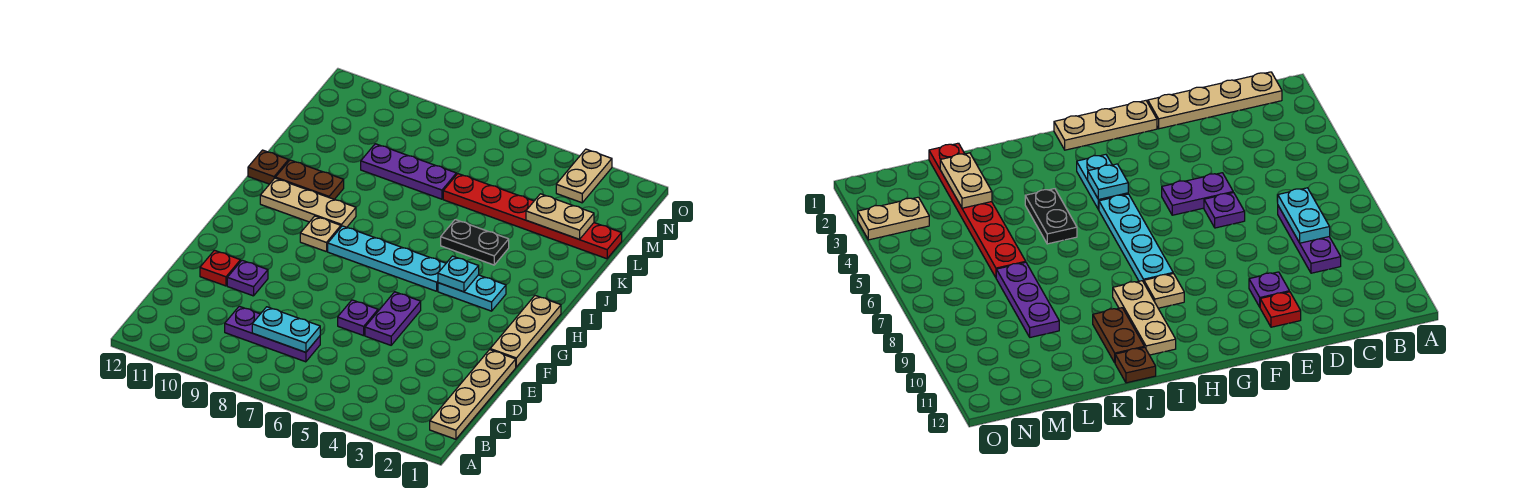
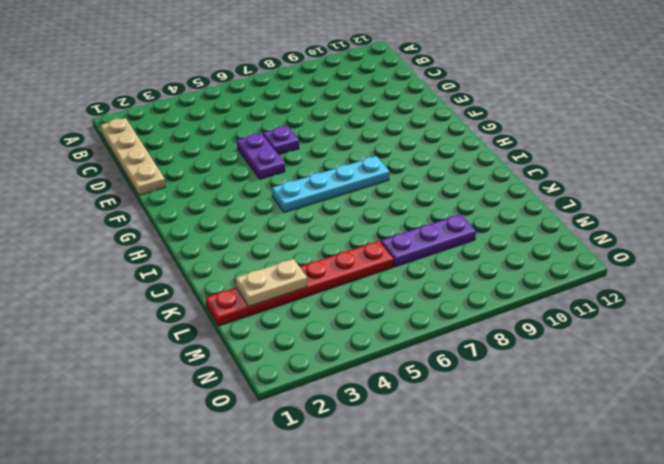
none -> purple plate C7:C9 level 1
none -> purple plate E10 level 1
none -> red plate E11 level 1

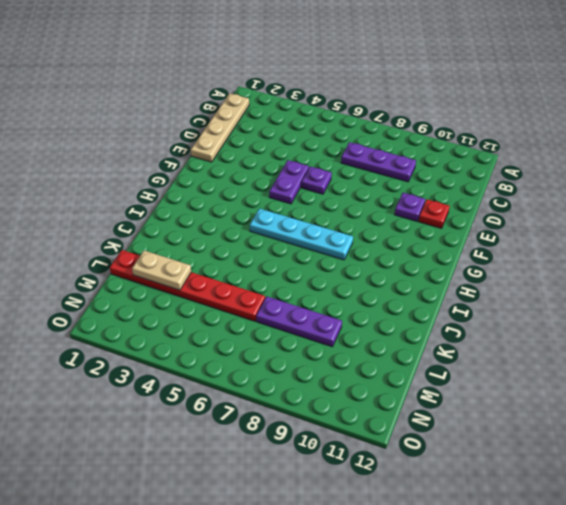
none -> tan plate F1:H1 level 1
none -> cyan plate H3:H4 level 1
none -> tan plate H9 level 1

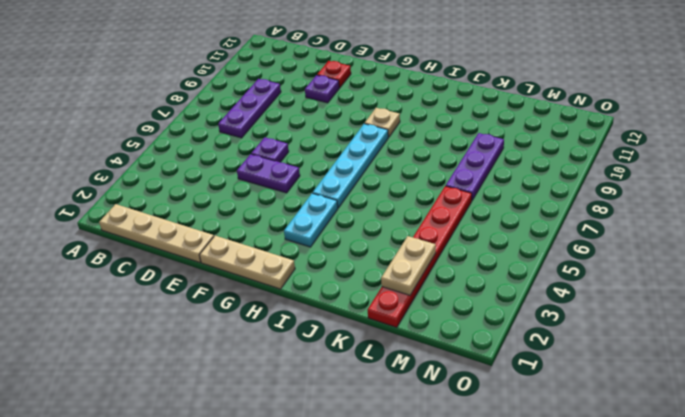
none -> tan plate I9:I11 level 1
none -> black plate J4:J5 level 1
none -> brown plate J10:J11 level 1

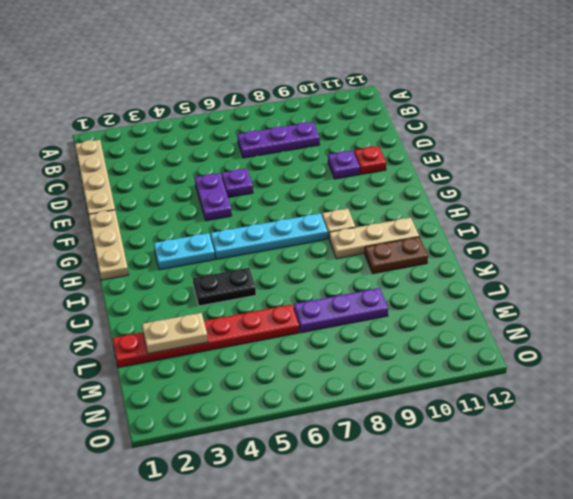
none -> brown plate J12 level 1
none -> tan plate N3:O3 level 1
none -> cyan plate C7:C8 level 2

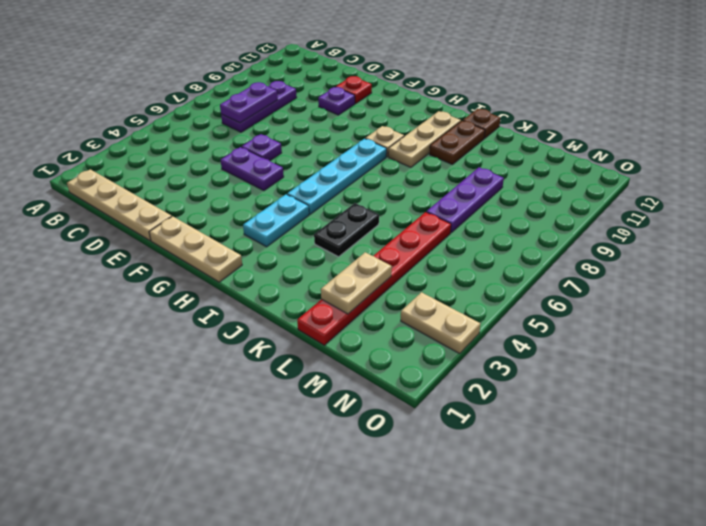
purple plate C7:C8 level 2 -> cyan plate C7:C8 level 2
none -> cyan plate H4 level 2

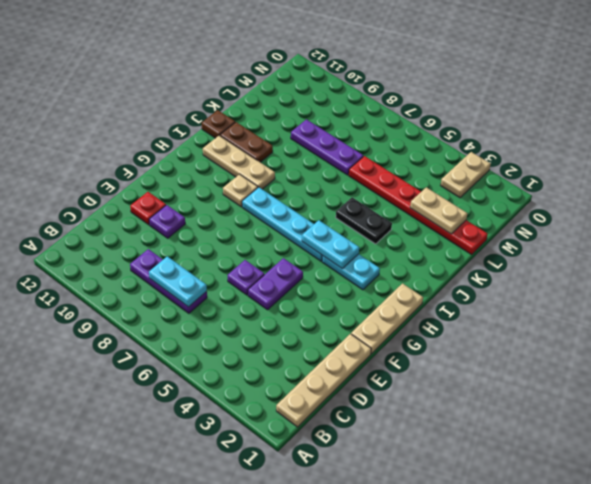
cyan plate H4:H5 level 2 -> cyan plate H4 level 2

